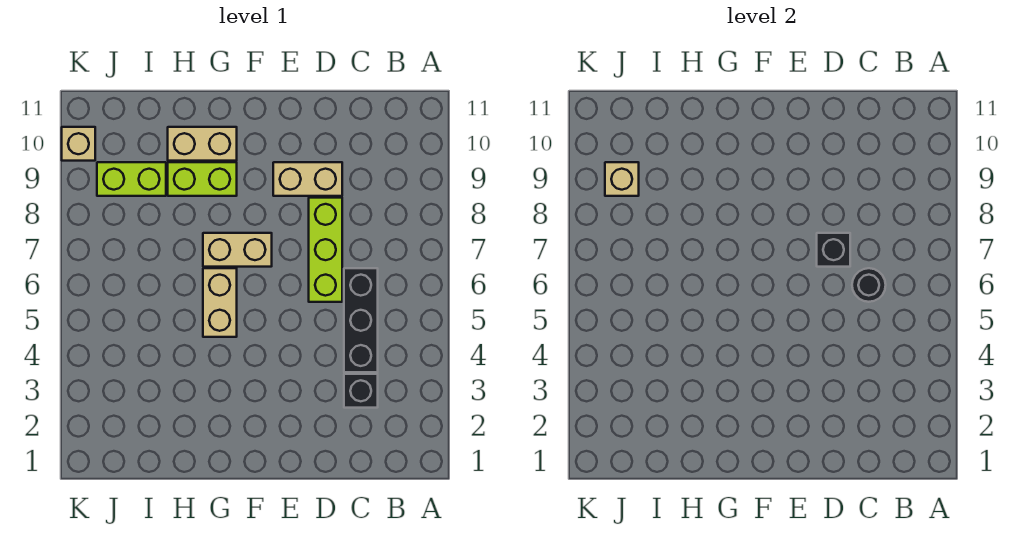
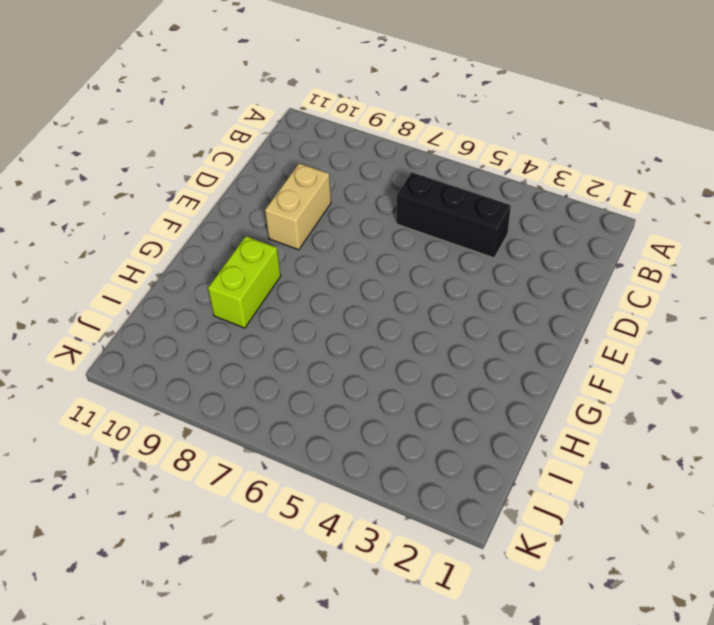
none -> black brick C3 level 1
none -> lime brick D6:D8 level 1
none -> tan brick F7:G7 level 1

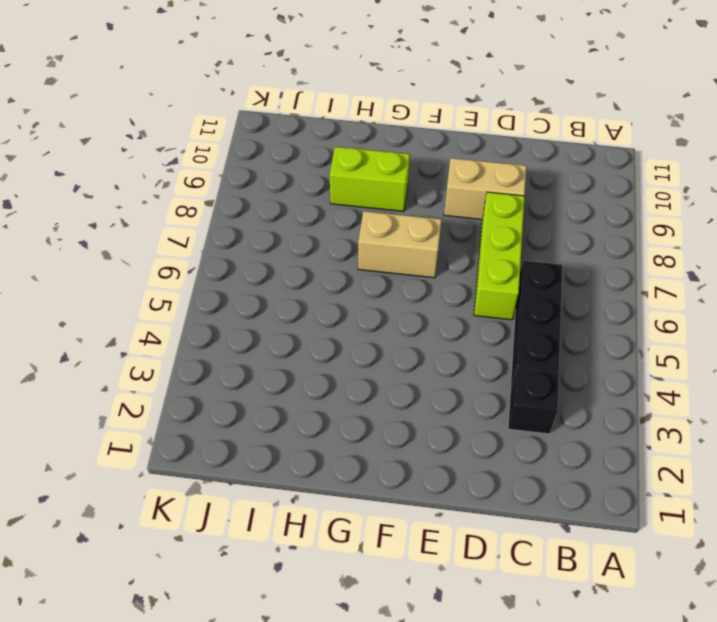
none -> tan brick G5:G6 level 1
none -> tan brick G10:H10 level 1
none -> lime brick I9:J9 level 1

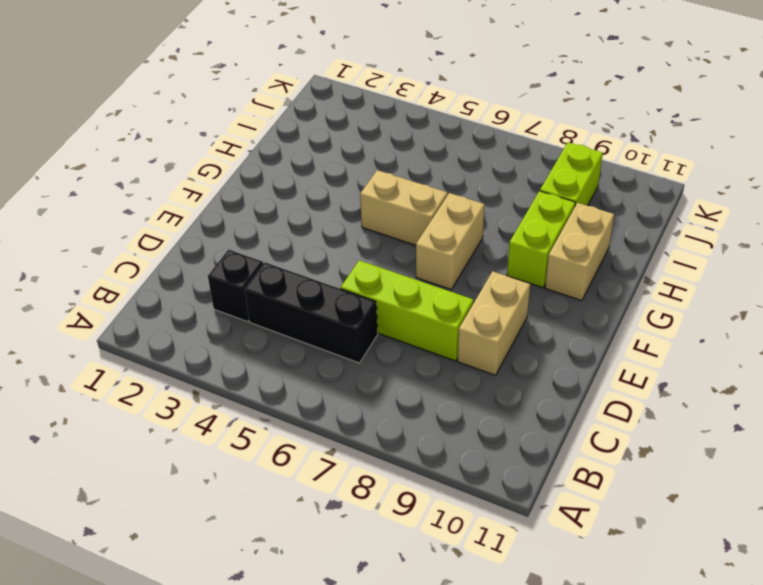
none -> tan brick K10 level 1
none -> black round brick C6 level 2
none -> black brick D7 level 2

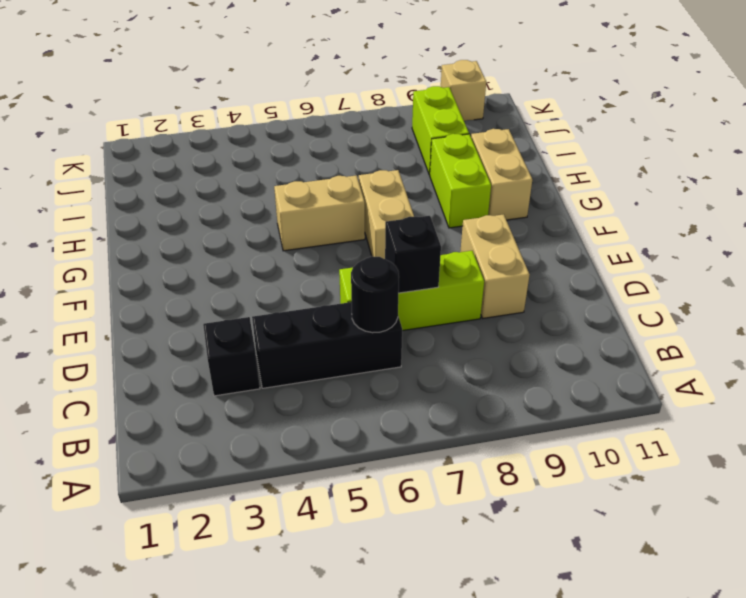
none -> tan brick J9 level 2

